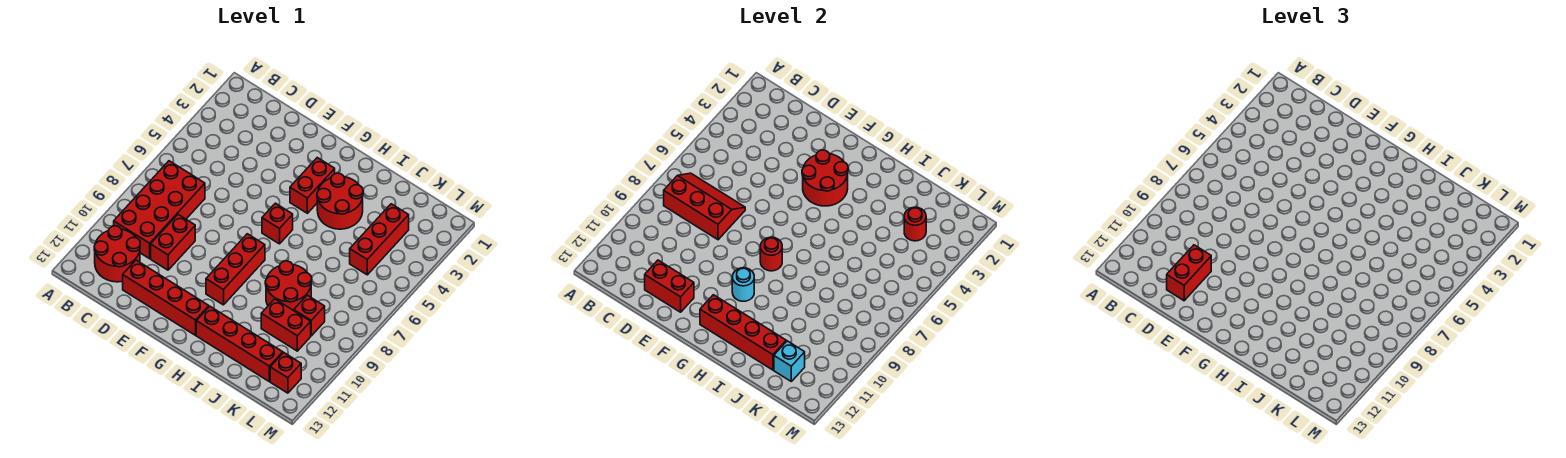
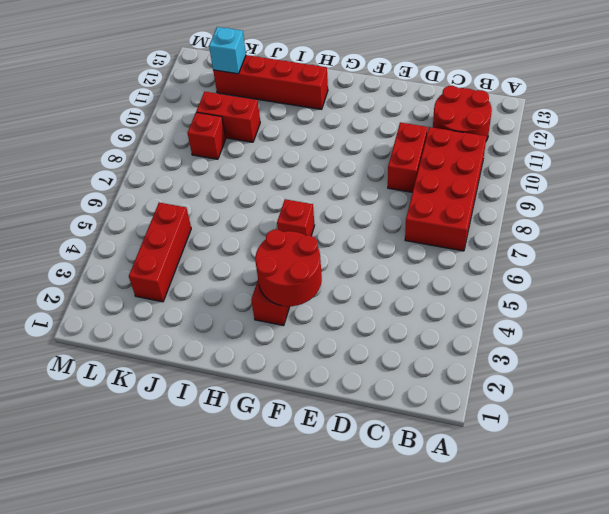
none -> red brick D12:G12 level 1
none -> red brick G8:G10 level 1
none -> red round brick H3:I4 level 1

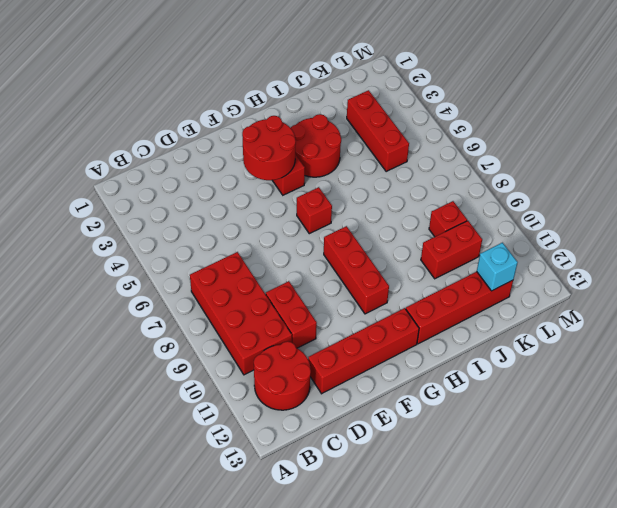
none -> red round brick I8:J9 level 1
none -> red brick L12 level 1
none -> red slope B7:D8 level 2 top 8

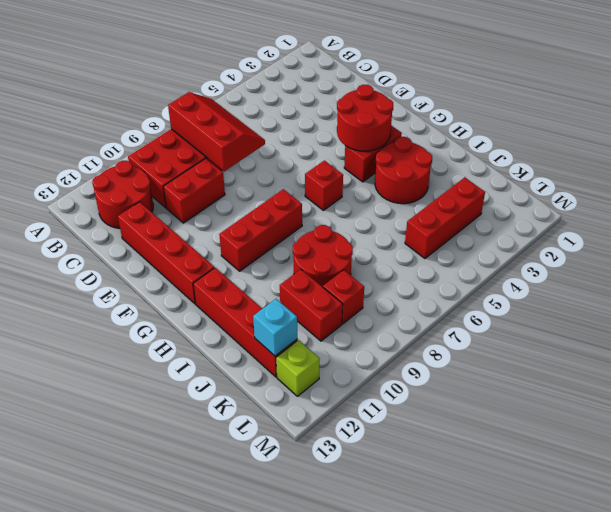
lime brick L12 level 1 -> red brick L12 level 1
none -> red brick D12:E12 level 2
none -> red round brick G8 level 2
none -> cyan round brick G10 level 2

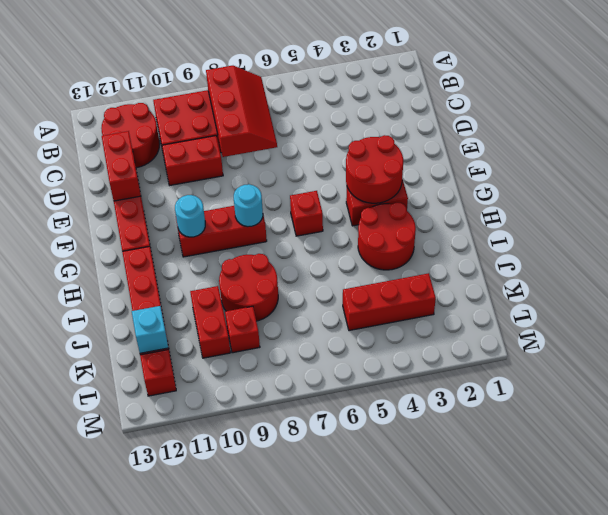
cyan round brick G8 level 2 -> red round brick G8 level 2
none -> red brick G12:J12 level 2
none -> red round brick K3 level 2
none -> red brick D11:D12 level 3

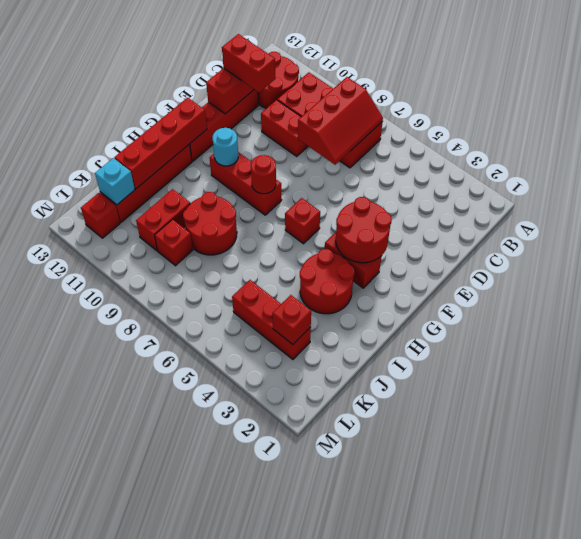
red brick K3 level 2 -> red round brick K3 level 2

